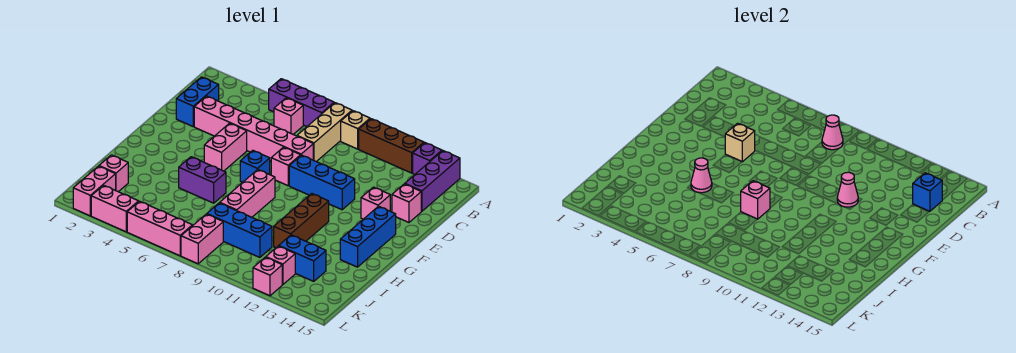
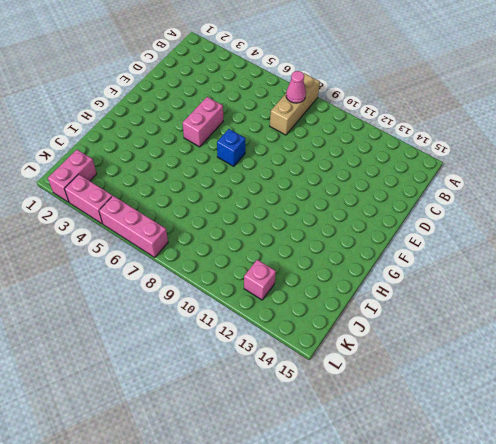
none -> purple brick A5:A7 level 1
none -> tan brick A9 level 1
none -> brown brick A10:A12 level 1
none -> purple brick A13 level 1

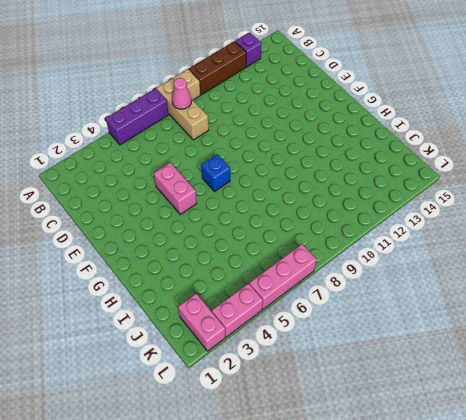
none -> purple brick A14:C14 level 1
none -> pink brick B6 level 1
none -> blue brick C2:D2 level 1
none -> pink brick D3:D8 level 1

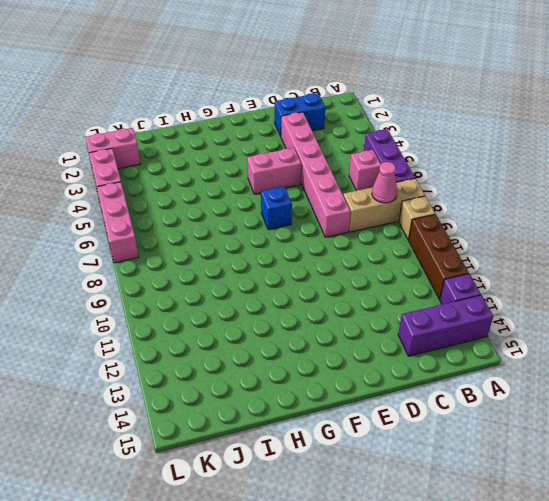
none -> pink brick D14 level 1
none -> pink brick E8 level 1
none -> blue brick E9:E11 level 1
none -> pink brick E13 level 1

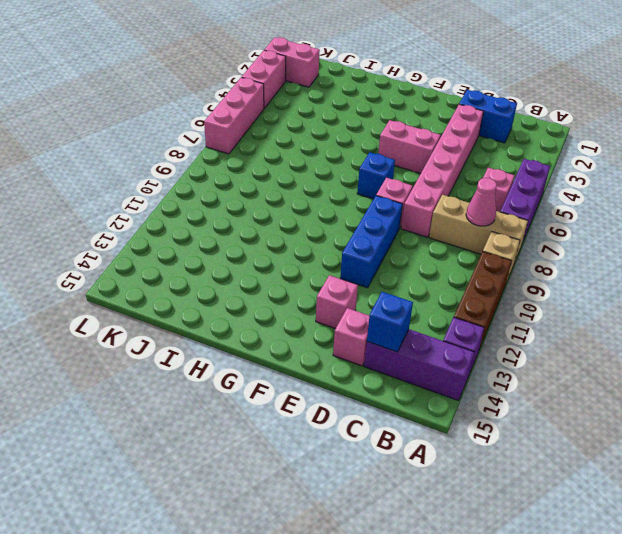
none -> blue brick F14:H14 level 1
none -> pink brick G8:I8 level 1
none -> brown brick G11:I11 level 1
none -> purple brick H5:H6 level 1

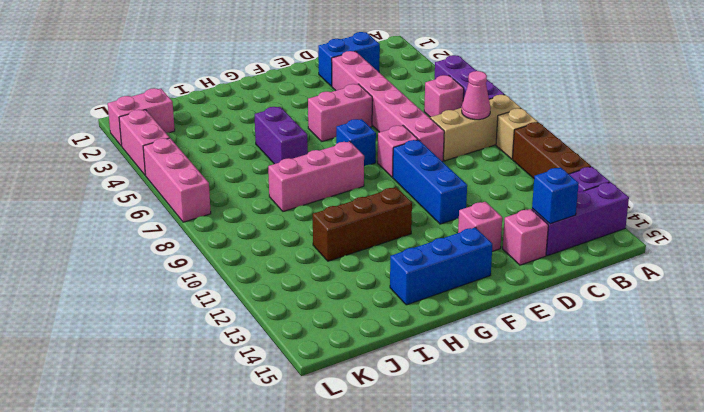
none -> pink brick J2 level 1
none -> blue brick J8:J10 level 1
none -> blue brick J12:J13 level 1
none -> pink brick K8:L8 level 1

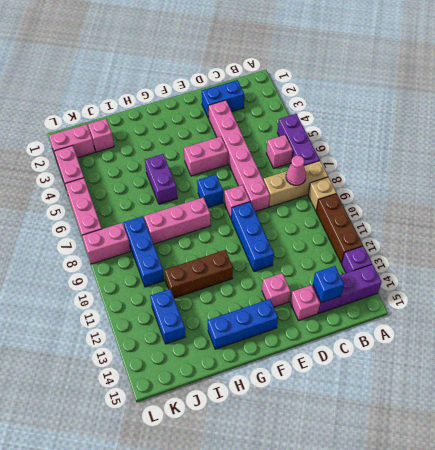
none -> pink brick K12 level 1
none -> pink brick L12 level 1
none -> tan brick E5 level 2
none -> pink cone E11 level 2

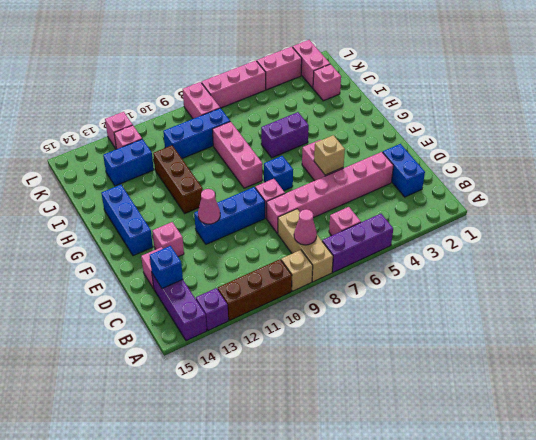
none -> pink cone H5 level 2
none -> pink brick H8 level 2

